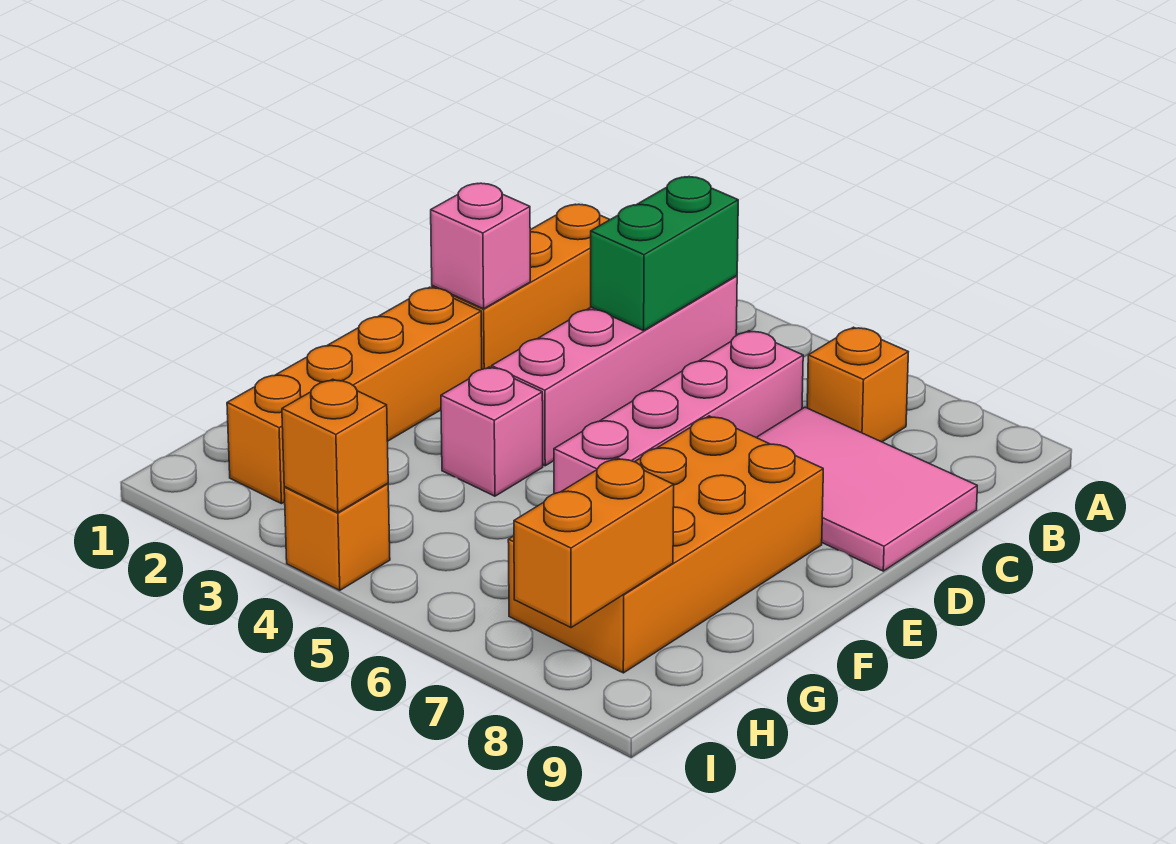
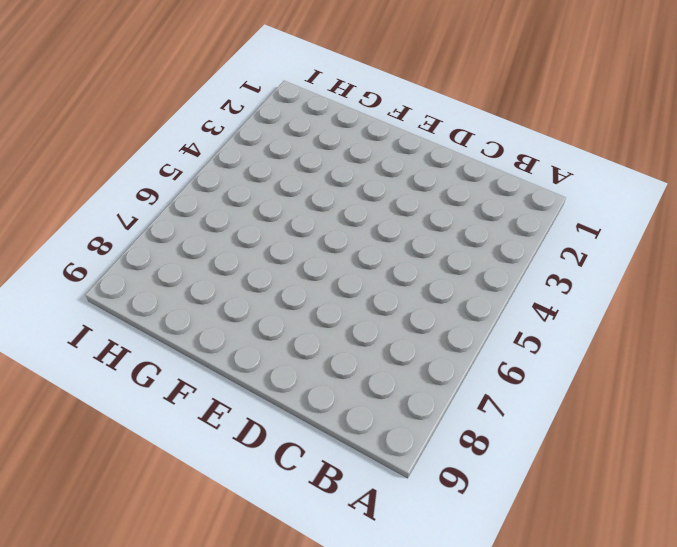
none -> orange brick B2:D2 level 1
none -> pink brick B4:E4 level 1
none -> orange brick B7 level 1

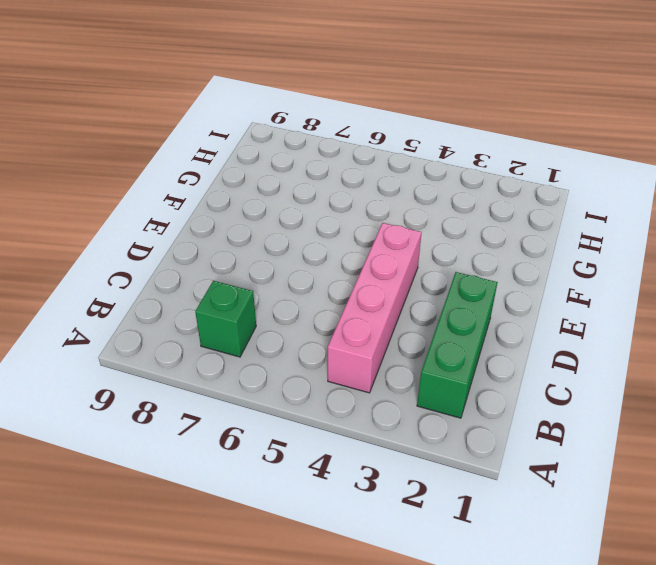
green brick B2:D2 level 1 -> orange brick B2:D2 level 1
green brick B7 level 1 -> orange brick B7 level 1
none -> pink brick C6:F6 level 1
none -> pink tile C7:D9 level 1
none -> orange brick E2:H2 level 1

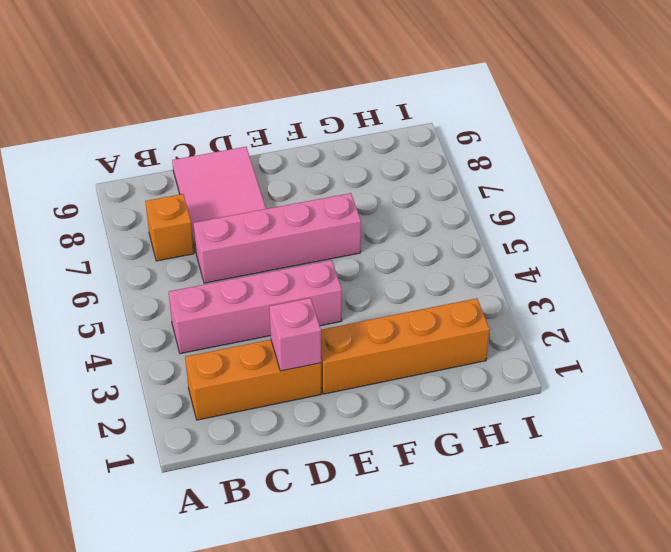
none -> orange brick E7:H8 level 1
none -> pink brick F4 level 1
none -> orange brick I4 level 1

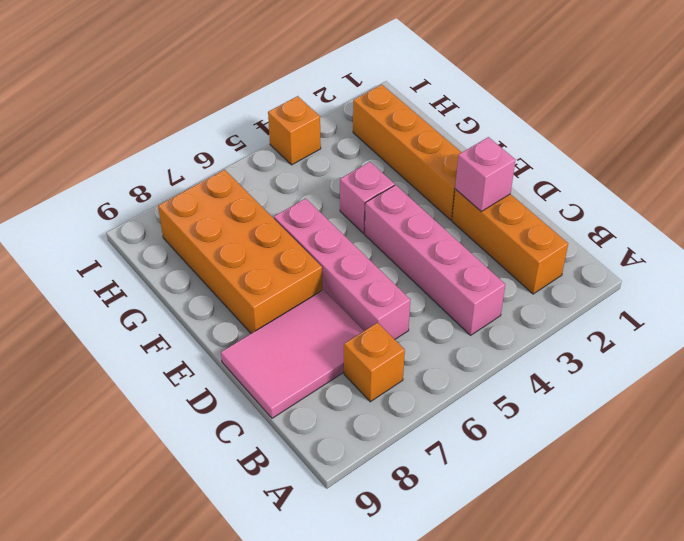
none -> green brick B4:C4 level 2
none -> orange brick H8:I8 level 2
none -> orange brick I4 level 2

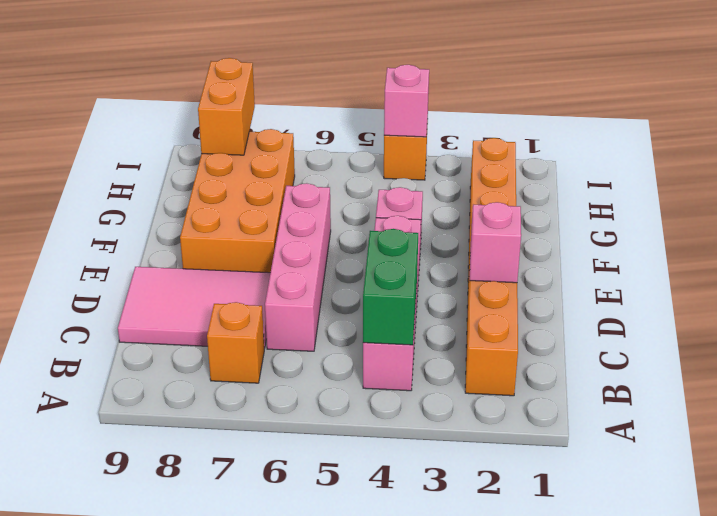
pink brick I4 level 2 -> orange brick I4 level 2

